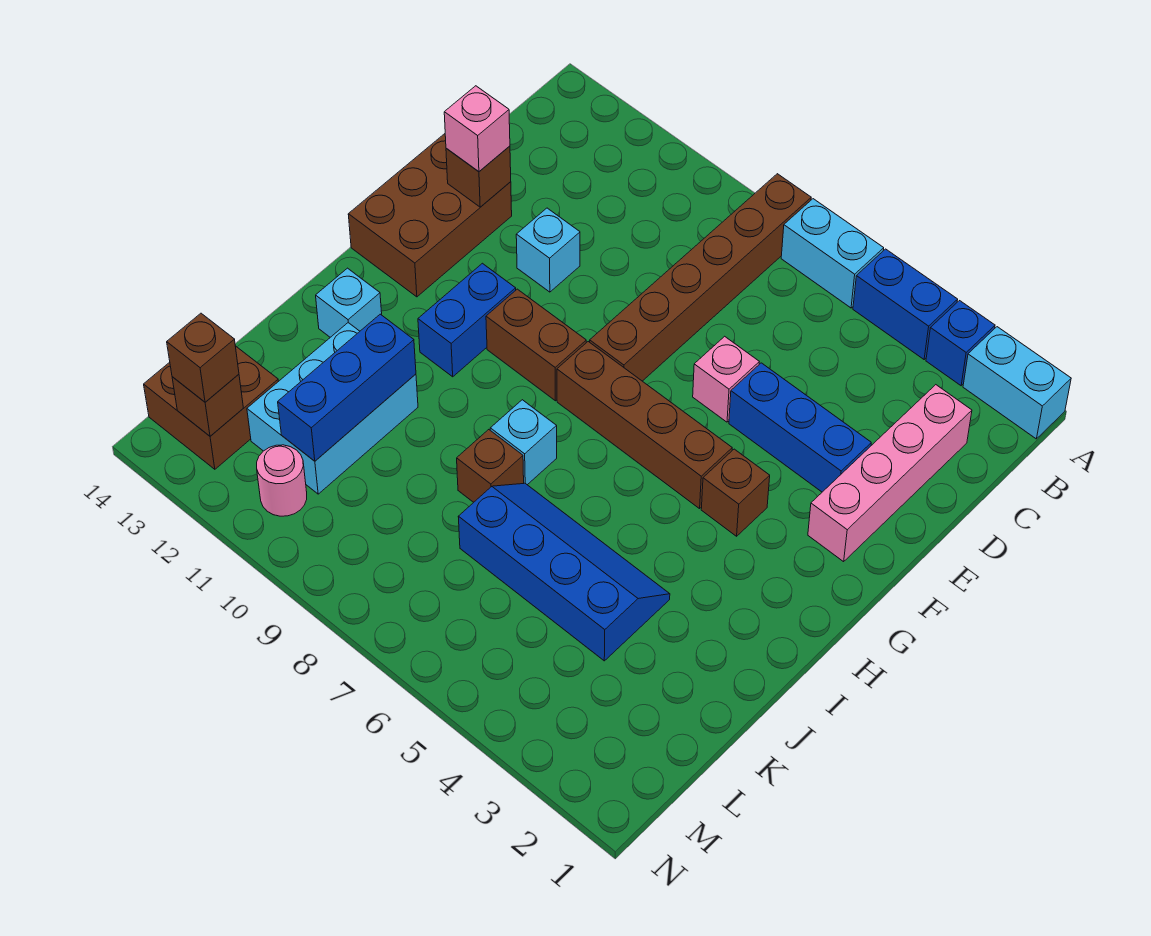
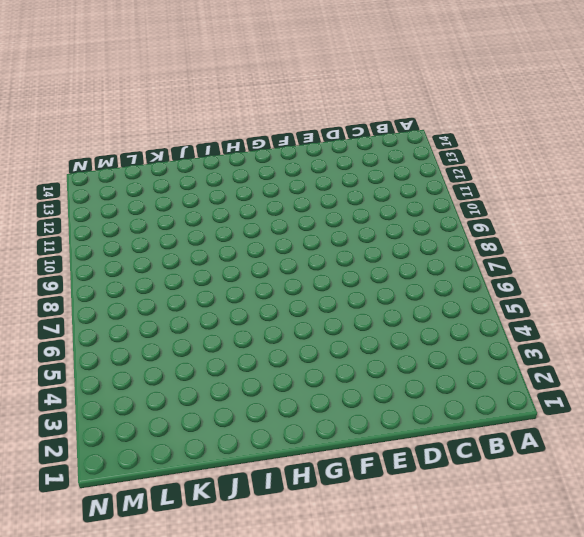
none -> cyan brick A1:A2 level 1
none -> blue brick A3 level 1
none -> blue brick A4:A5 level 1

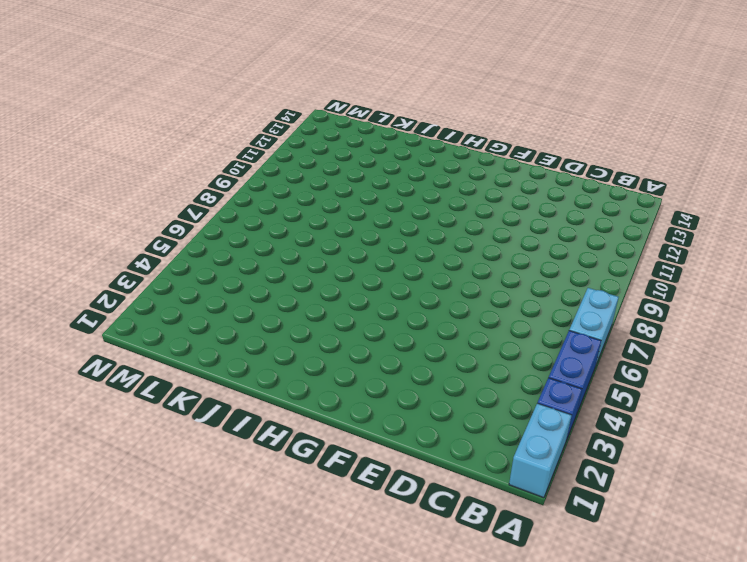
none -> brown brick A8:F8 level 1
none -> pink brick C2:F2 level 1
none -> blue brick E3:E5 level 1

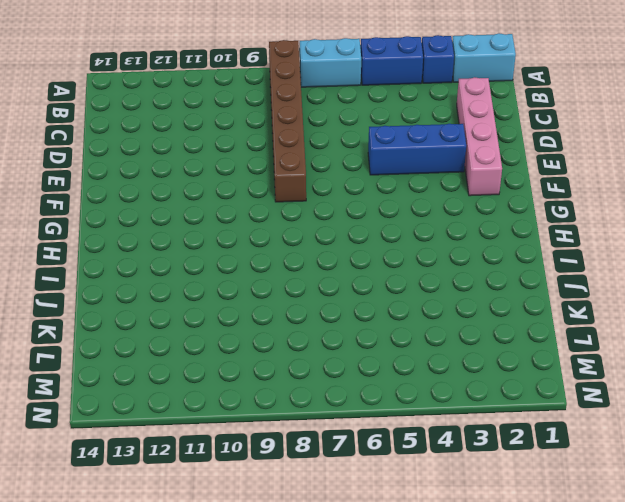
none -> pink brick E6 level 1
none -> cyan brick E11 level 1
none -> brown brick E13:G14 level 1

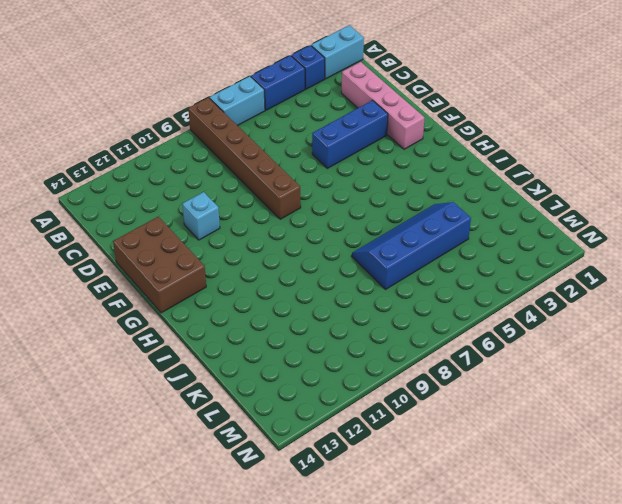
none -> pink brick E6 level 1
none -> brown brick G4 level 1
none -> brown brick G5:G8 level 1

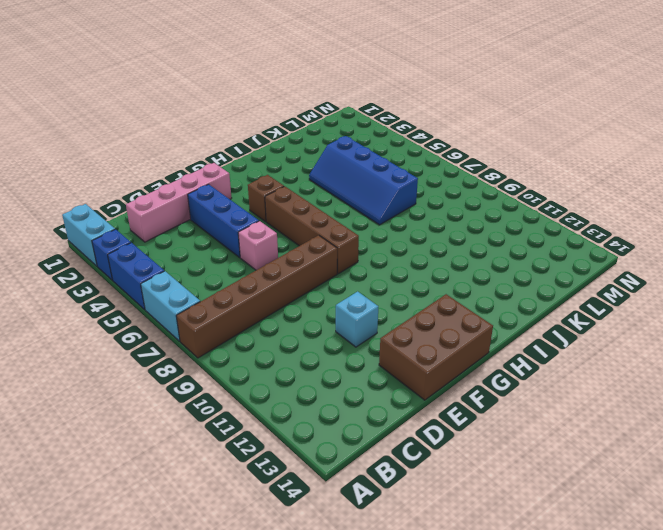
none -> brown brick G9:G10 level 1
none -> blue brick G11:H11 level 1
none -> cyan brick I8 level 1

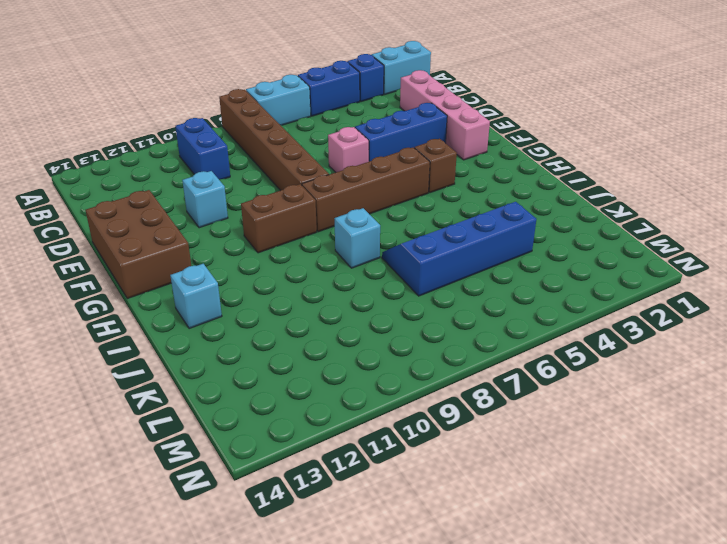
blue brick B10:C10 level 1 -> blue brick G11:H11 level 1
none -> brown brick J8 level 1
none -> cyan brick J11:L12 level 1
none -> brown brick L13:M14 level 1

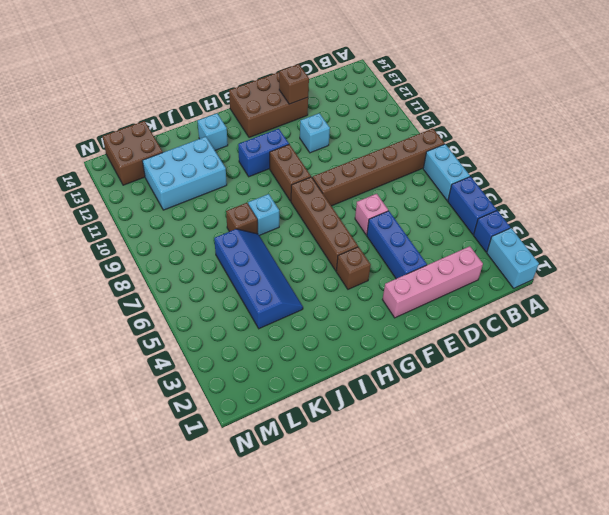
none -> pink round brick M11 level 1
none -> blue brick J11:L11 level 2
none -> brown brick M13 level 2

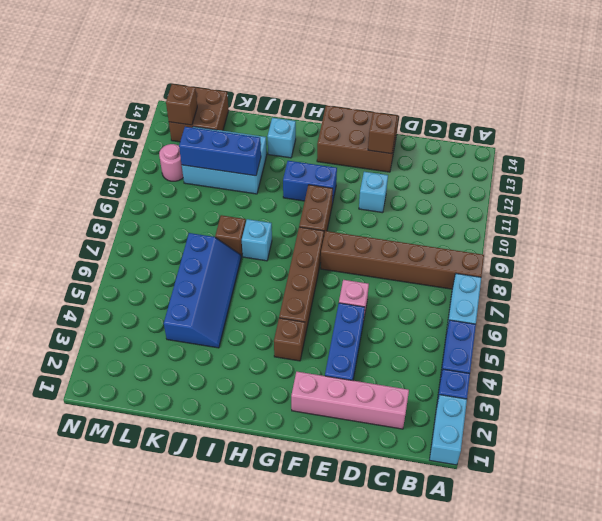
none -> pink brick E13 level 3
none -> brown brick M13 level 3

